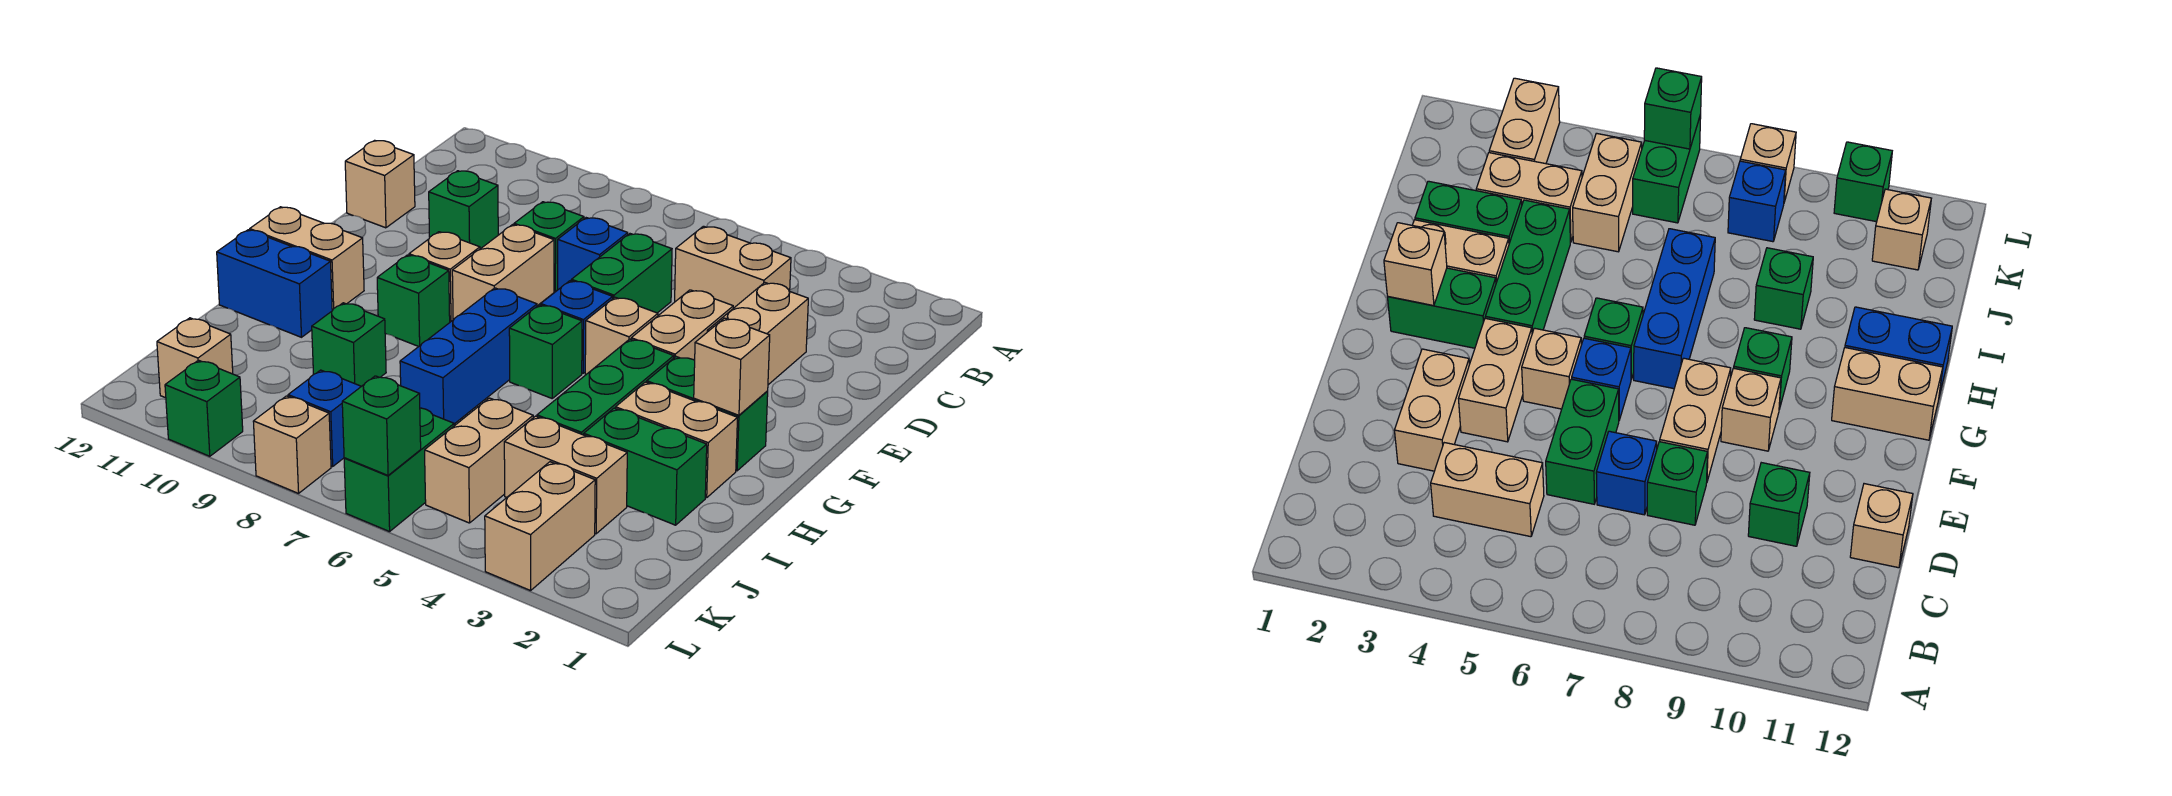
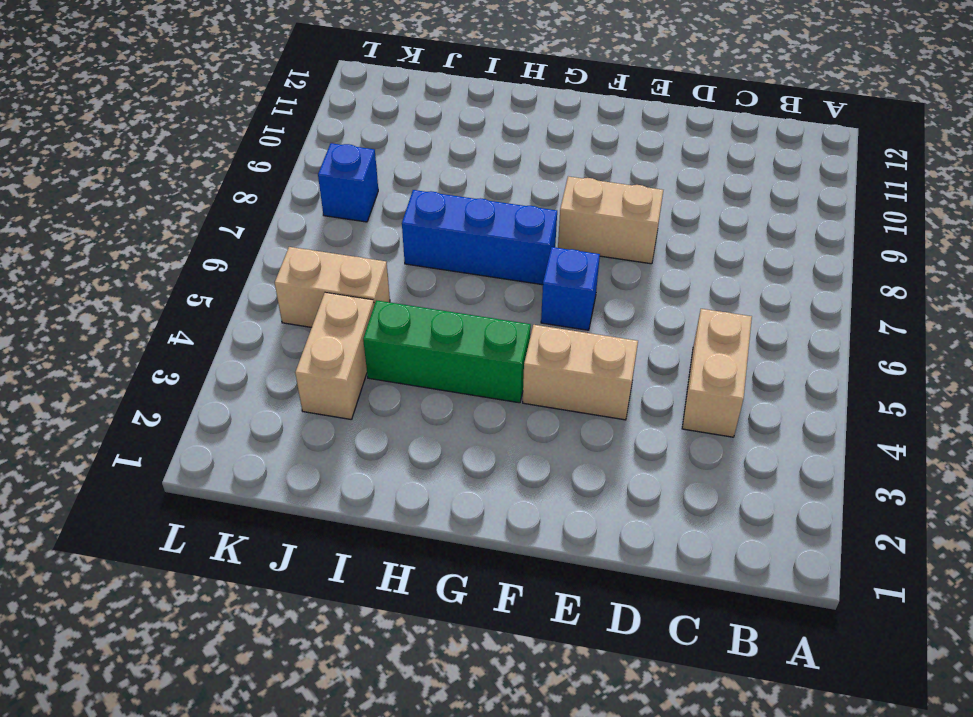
none -> tan brick D3:E3 level 1
none -> green brick D6:E6 level 1
none -> blue brick D7 level 1
none -> green brick D8 level 1

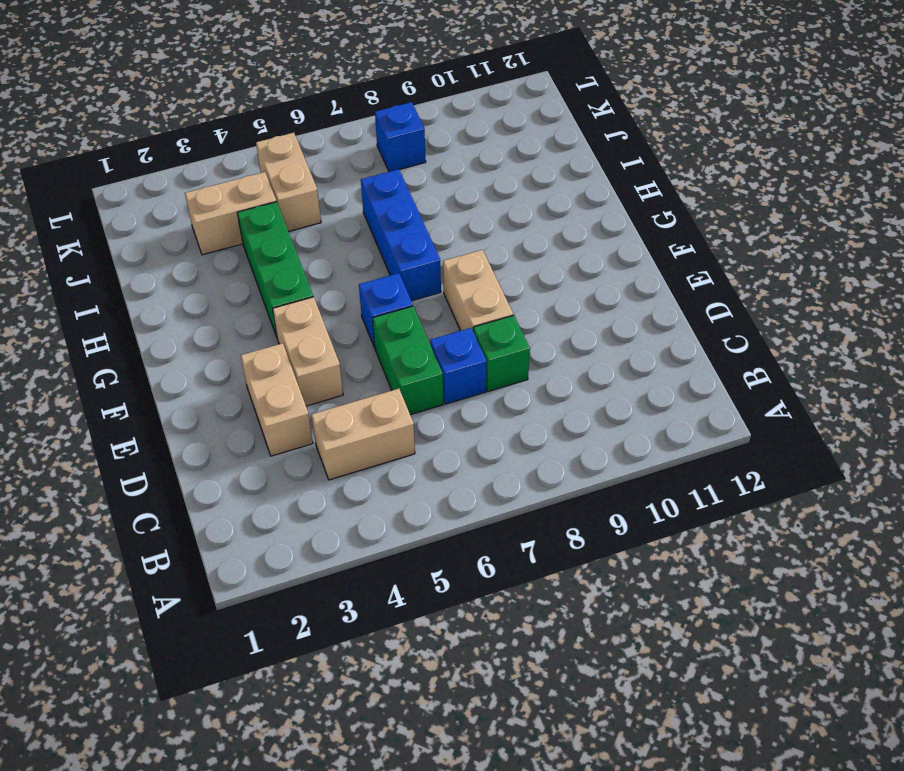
none -> green brick D10 level 1
none -> tan brick D12 level 1
none -> tan brick F5 level 1
none -> tan brick F9 level 1

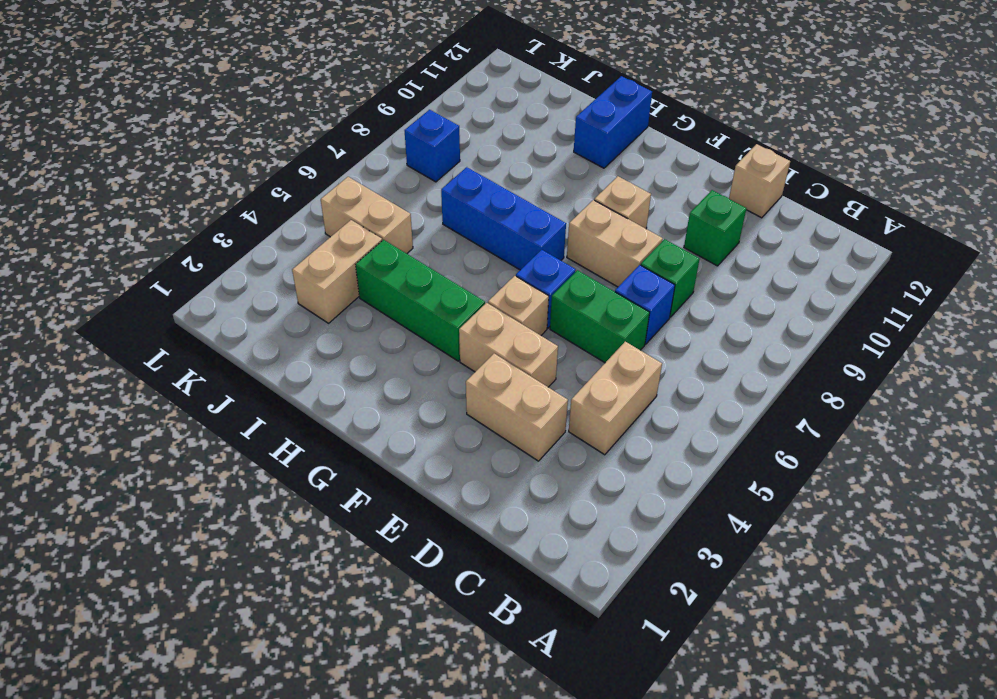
none -> green brick G2:G3 level 1
none -> green brick G6 level 1
none -> green brick G9 level 1
none -> tan brick G11:G12 level 1

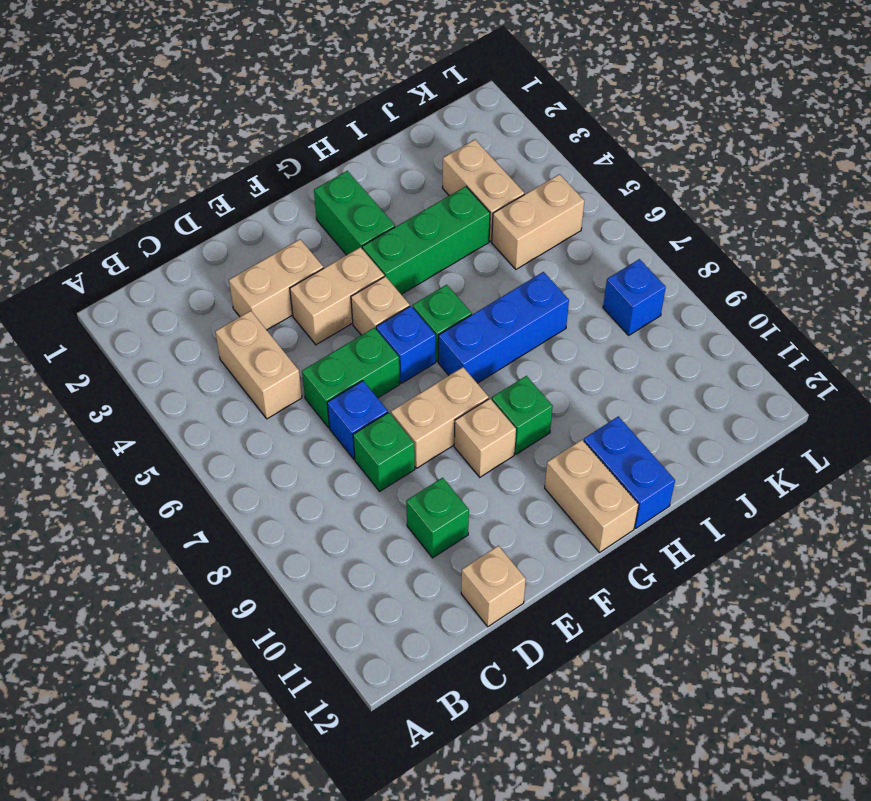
none -> tan brick H2:H3 level 1
none -> green brick I2:I3 level 1
none -> green brick I9 level 1
none -> tan brick K3:L3 level 1

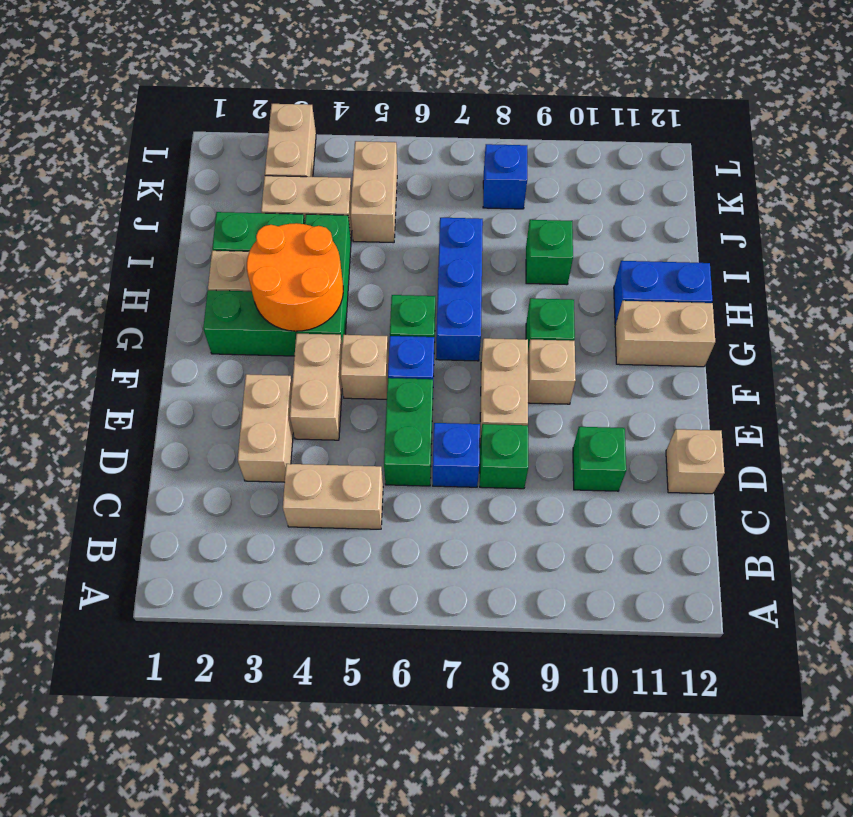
orange round brick G3:H4 level 2 -> none
none -> green brick K6:L6 level 1
none -> tan brick K11 level 1
none -> tan brick L8 level 1
none -> green brick L10 level 1

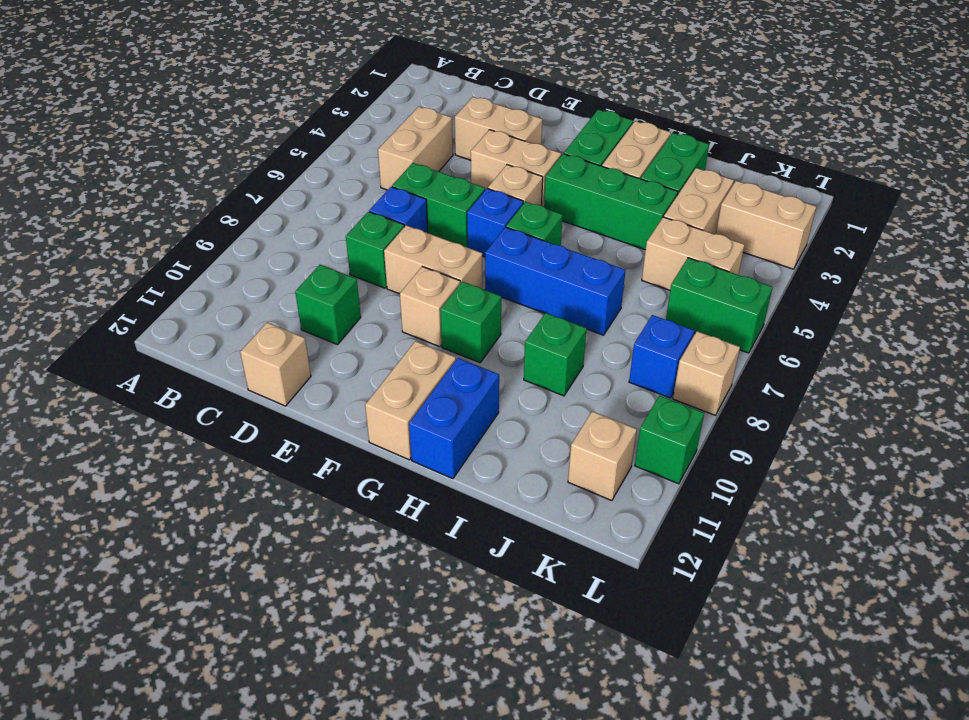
none -> tan brick G2 level 2
none -> green brick L6 level 2

